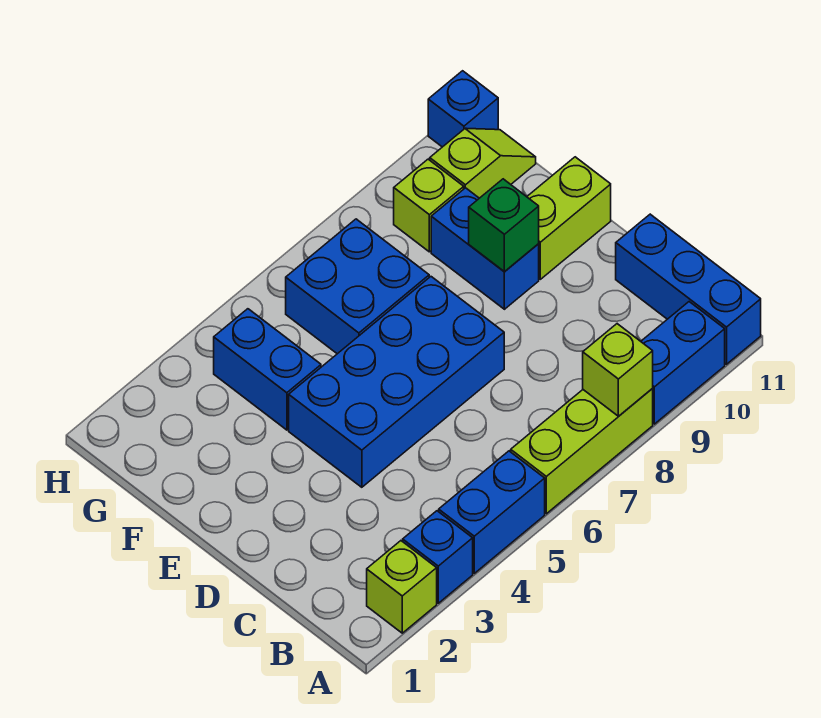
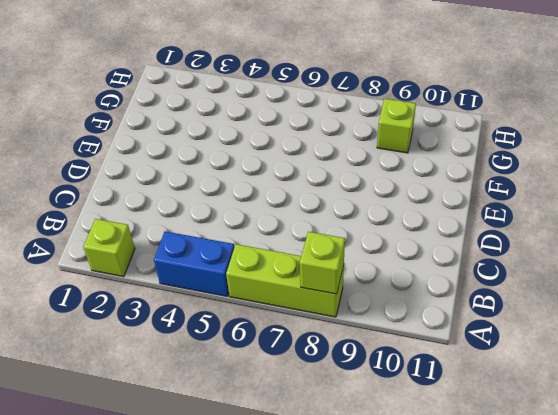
none -> blue brick A3 level 1
none -> blue brick A9:A10 level 1
none -> blue brick A11:C11 level 1

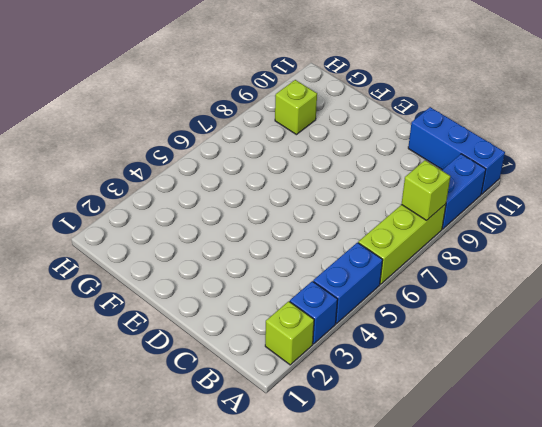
none -> blue brick D4:E7 level 1
none -> blue brick E9:F9 level 1
none -> lime brick E10:E11 level 1

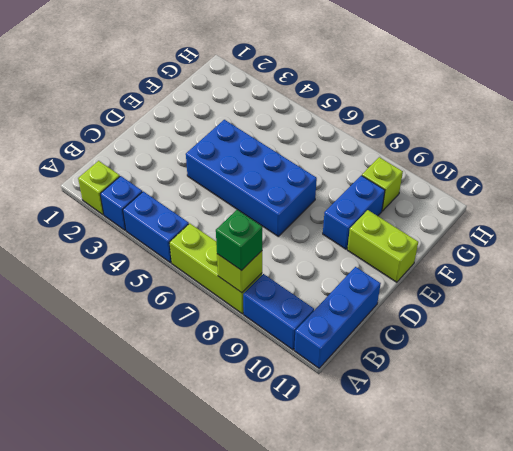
green brick A8 level 3 -> green brick E9 level 2
none -> blue brick F4:G4 level 1
none -> blue brick F6:G7 level 1
none -> lime slope G10:G11 level 1 top 10

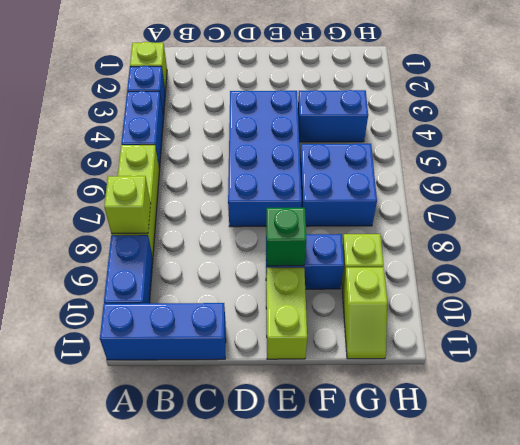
none -> blue brick H11 level 1

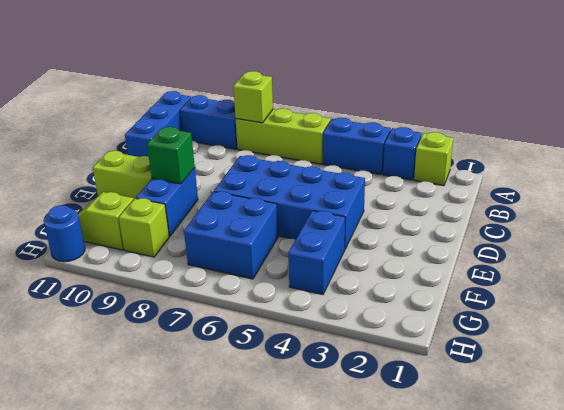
blue round brick H11 level 1 -> blue brick H11 level 1

